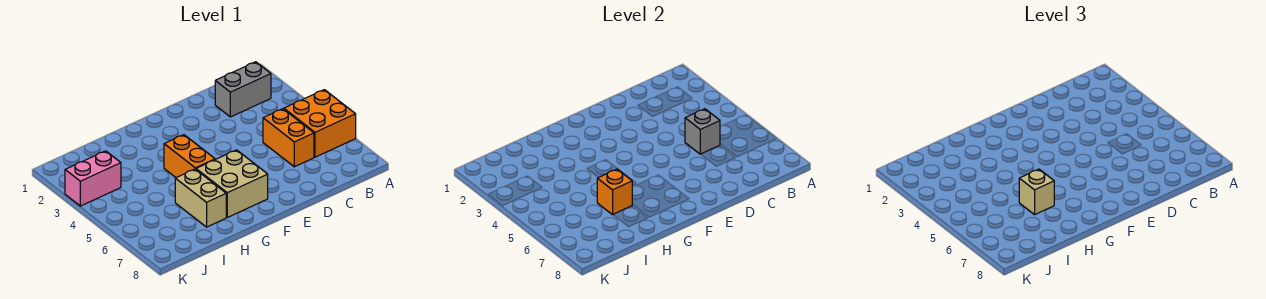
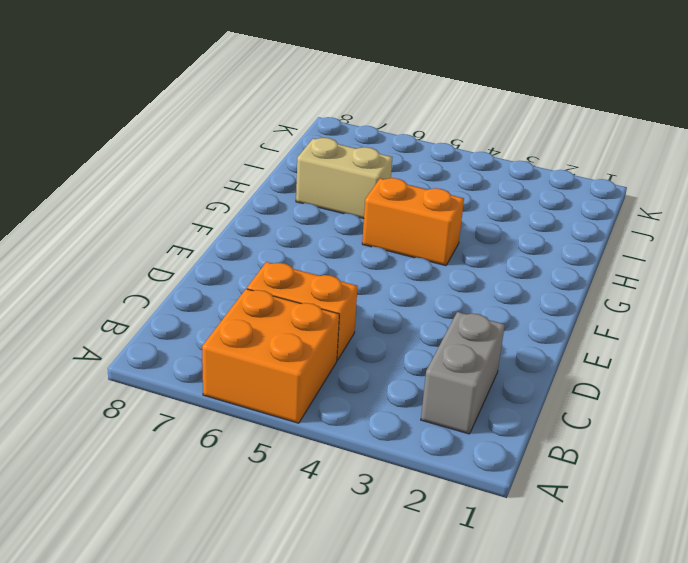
none -> tan brick F6:G7 level 1
none -> pink brick J3:K3 level 1

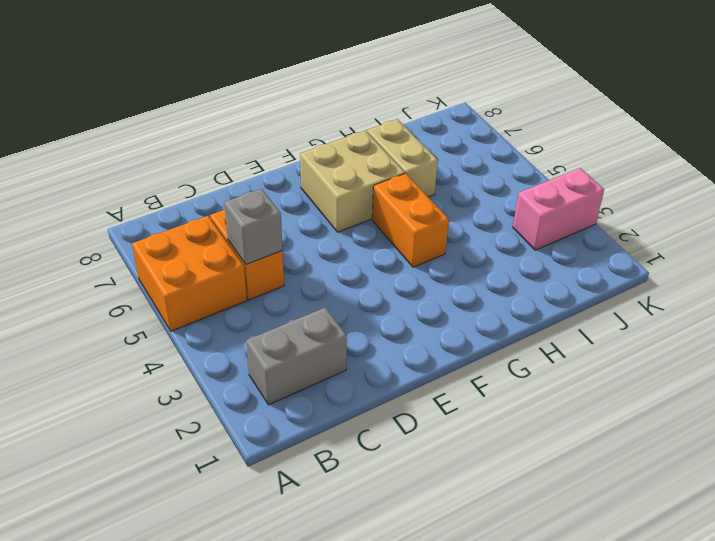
none -> orange brick H6 level 2
none -> tan brick H6 level 3

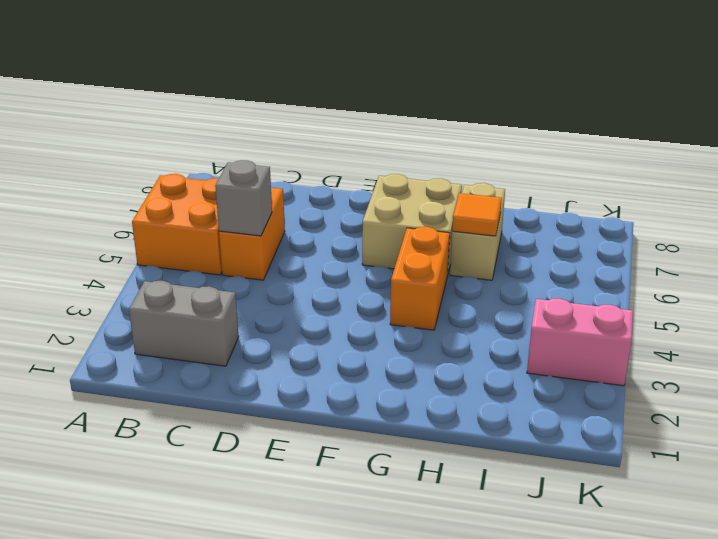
orange tile H6 level 2 -> orange brick H6 level 2
none -> tan brick H6 level 3

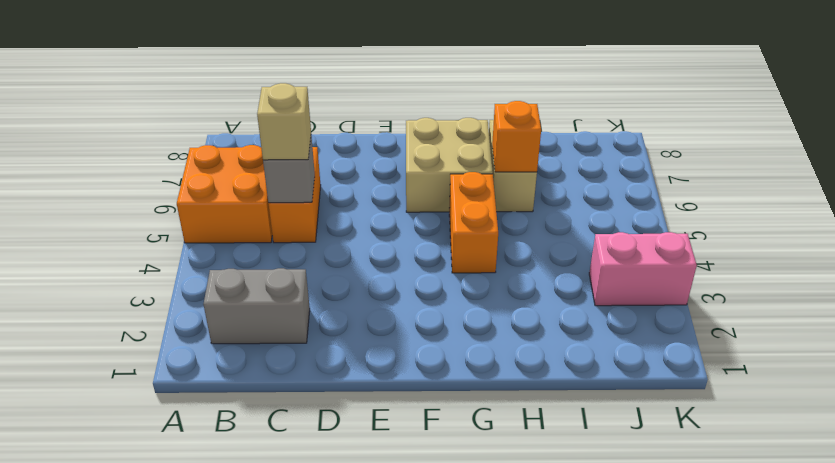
tan brick C5 level 3 -> tan brick H6 level 3

